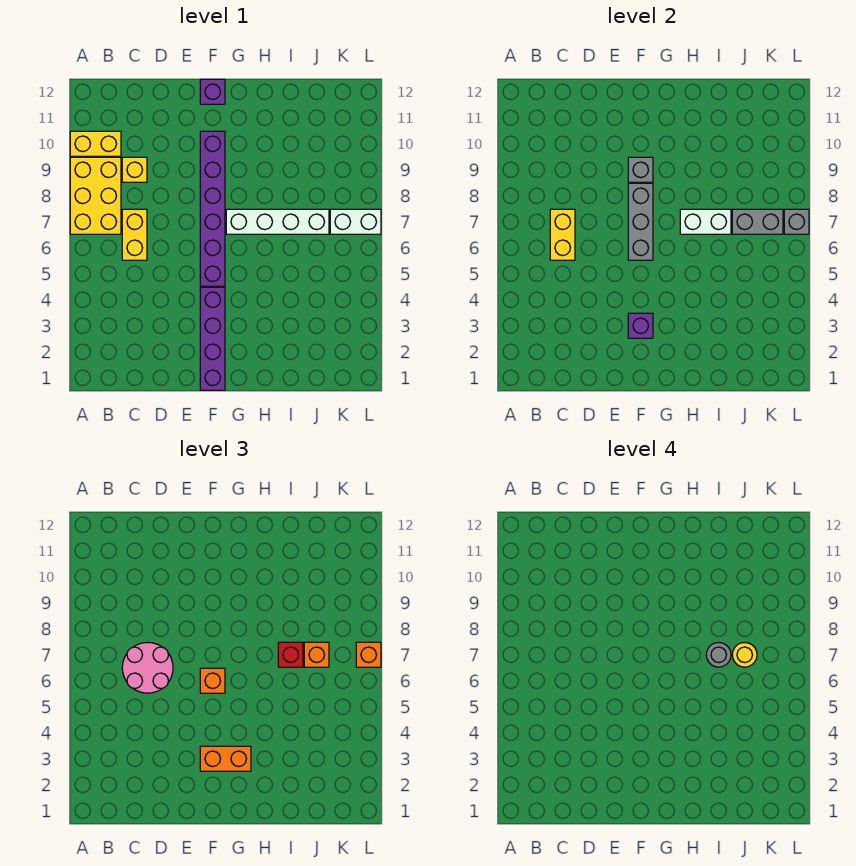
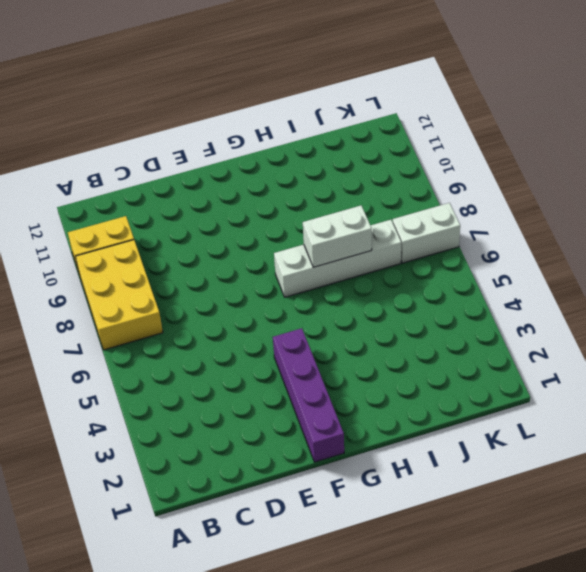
none -> yellow brick C6:C7 level 1
none -> yellow brick C9 level 1
none -> purple brick F5:F10 level 1

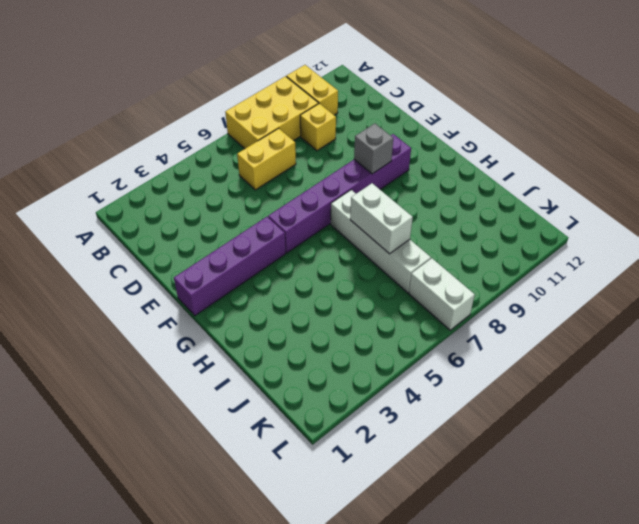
none -> purple brick F12 level 1
none -> yellow brick C6:C7 level 2
none -> purple brick F3 level 2

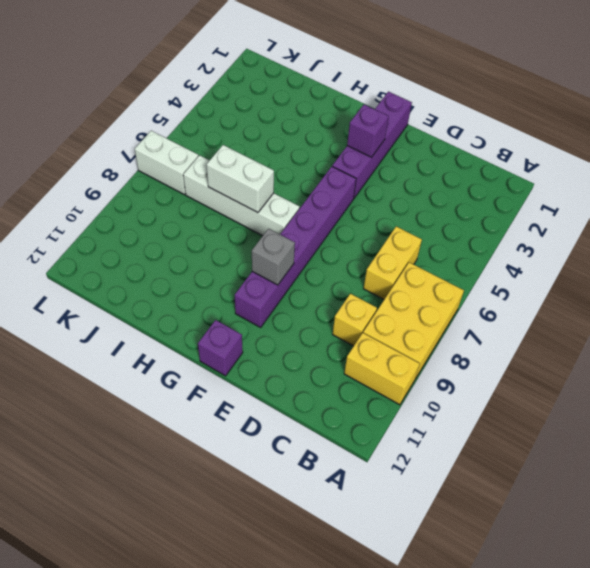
none -> yellow brick C6:C7 level 2
none -> grey brick F6:F8 level 2
none -> grey brick J7:K7 level 2

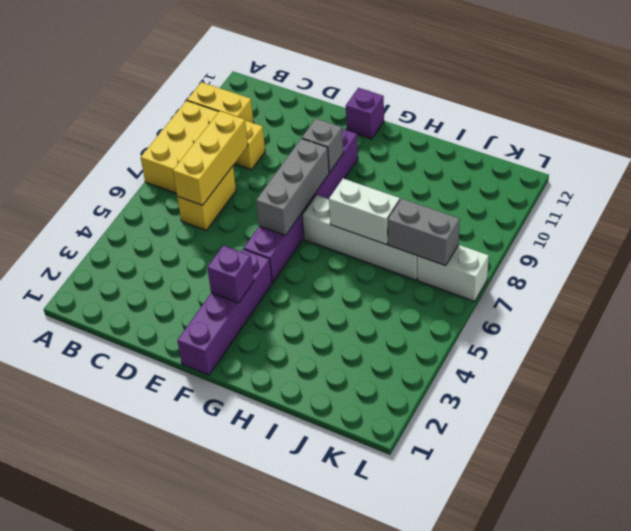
yellow brick C6:C8 level 2 -> yellow brick C6:C7 level 2
none -> grey brick L7 level 2
none -> pink round brick C6:D7 level 3
none -> orange brick F3:G3 level 3

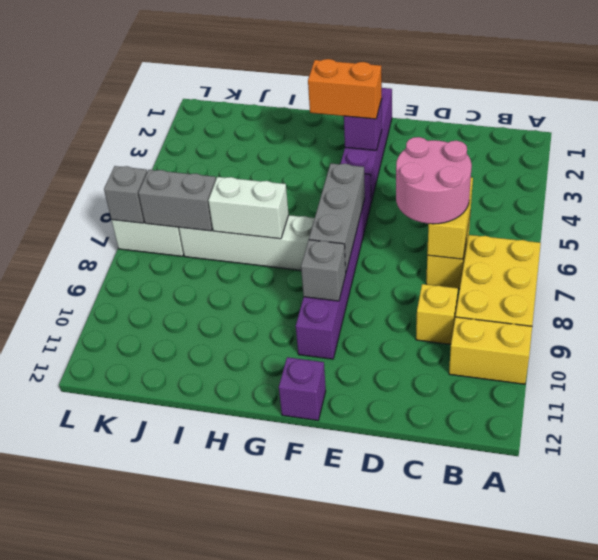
none -> orange brick F6 level 3
none -> red brick I7 level 3
none -> orange brick J7 level 3

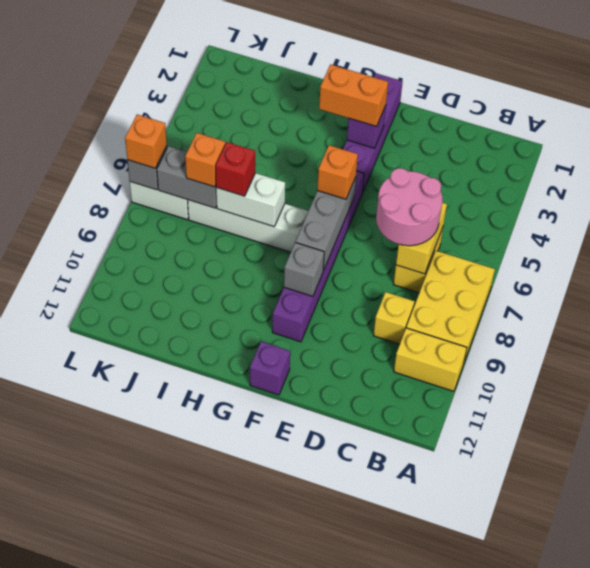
none -> grey round brick I7 level 4
none -> yellow round brick J7 level 4

